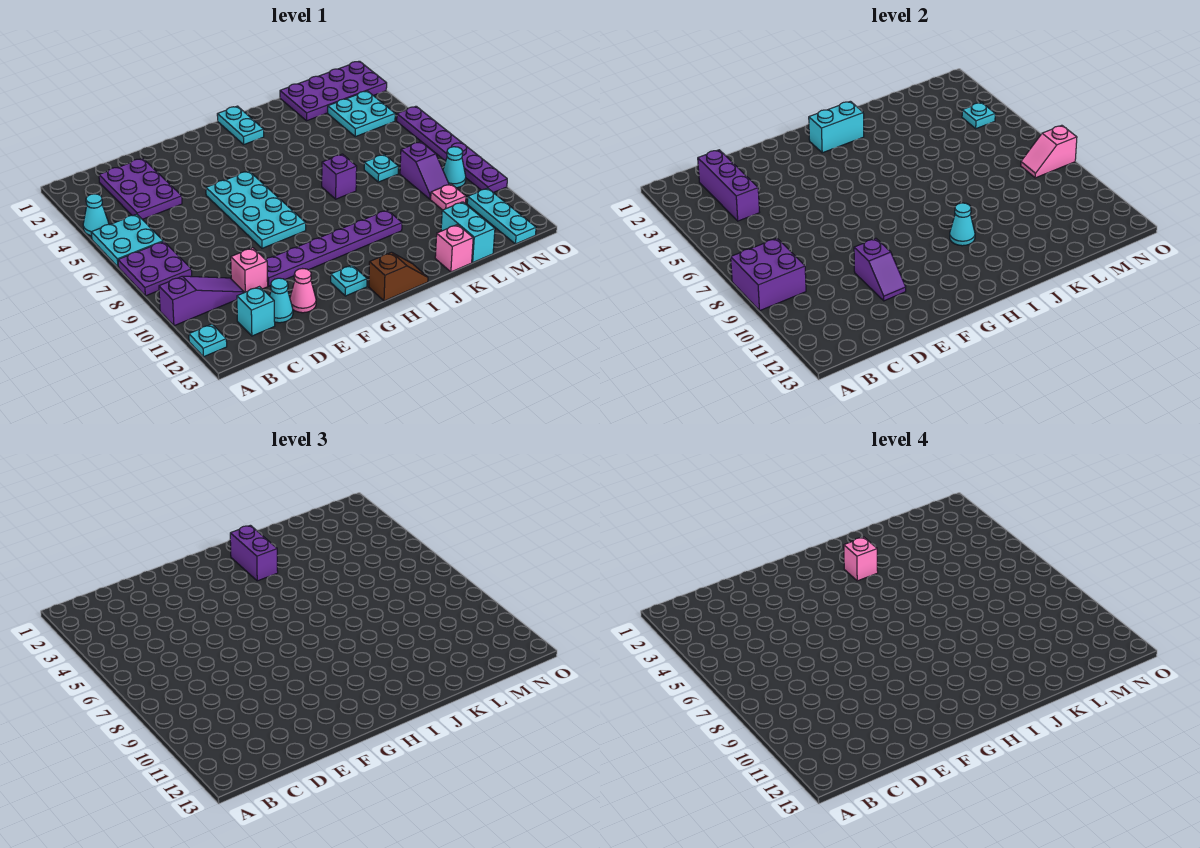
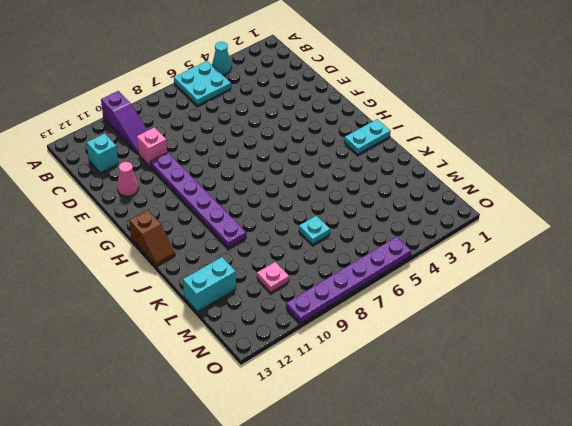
none -> purple plate A7:B8 level 1
none -> cyan plate A12 level 1
none -> purple plate C2:D4 level 1
none -> cyan cone D12 level 1

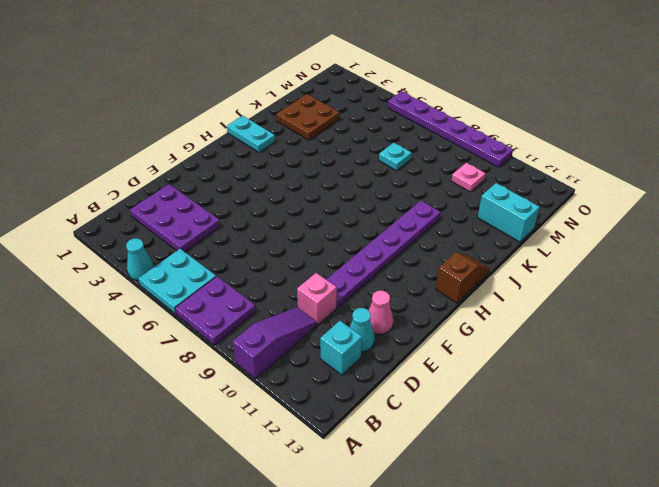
brown plate K2:L3 level 1 -> purple plate L1:O2 level 1
none -> cyan plate A12 level 1
none -> cyan plate F5:G8 level 1
none -> cyan plate G12 level 1
none -> purple brick J7 level 1

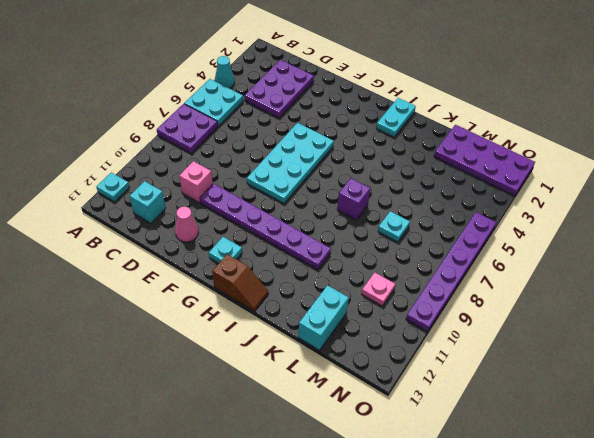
none -> purple slope A10:C10 level 1 top A
none -> cyan cone D12 level 1
none -> pink brick K13 level 1
none -> cyan plate M3:N4 level 1

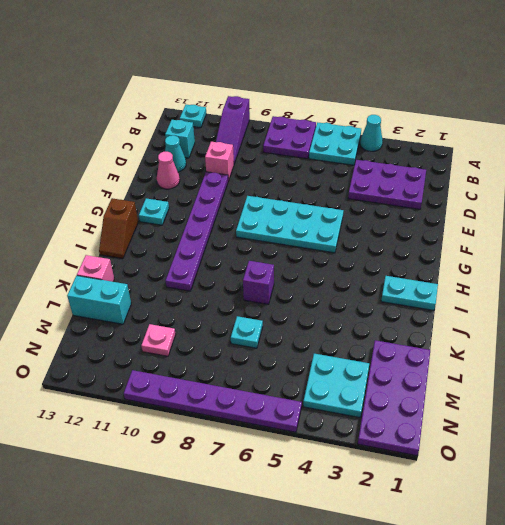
none -> purple slope M8:M9 level 1 top 8
none -> cyan cone N9 level 1
none -> cyan plate N11:N13 level 1
none -> purple brick A8:B9 level 2

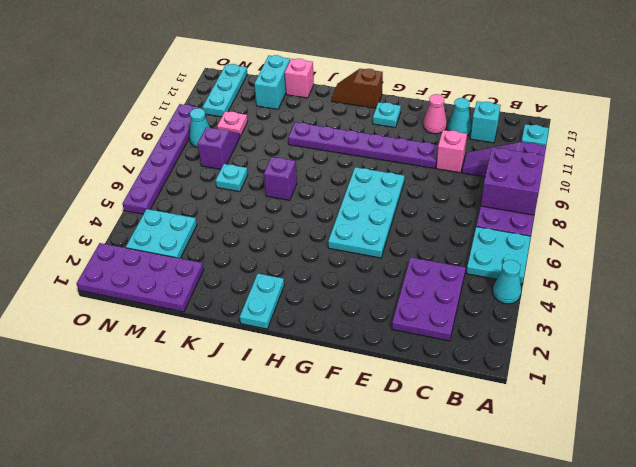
none -> purple brick C2:C4 level 2
none -> purple slope E10:E11 level 2 top 10
none -> cyan brick H2:I2 level 2
none -> cyan cone I10 level 2

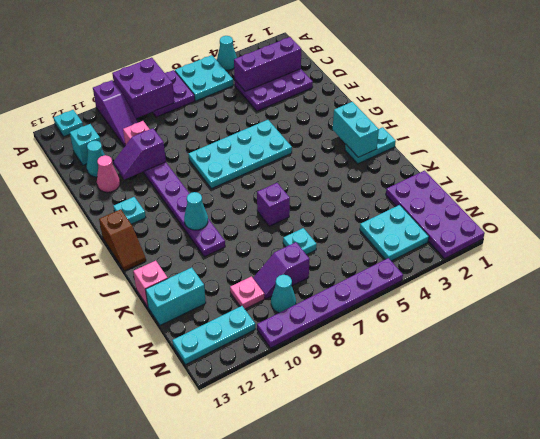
none -> cyan plate N4 level 2
none -> pink slope N8:O8 level 2 top O
none -> purple brick I2:I3 level 3
none -> pink brick I3 level 4

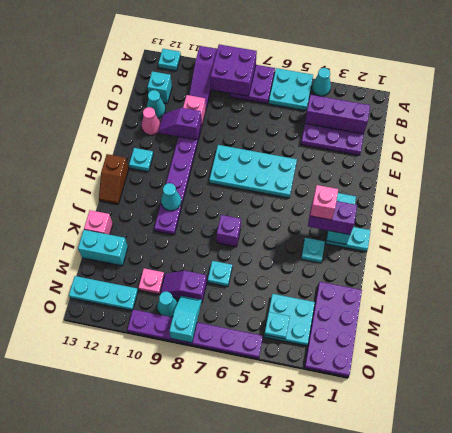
cyan plate J3 level 1 -> none
cyan slope N8:O8 level 2 top O -> pink slope N8:O8 level 2 top O

